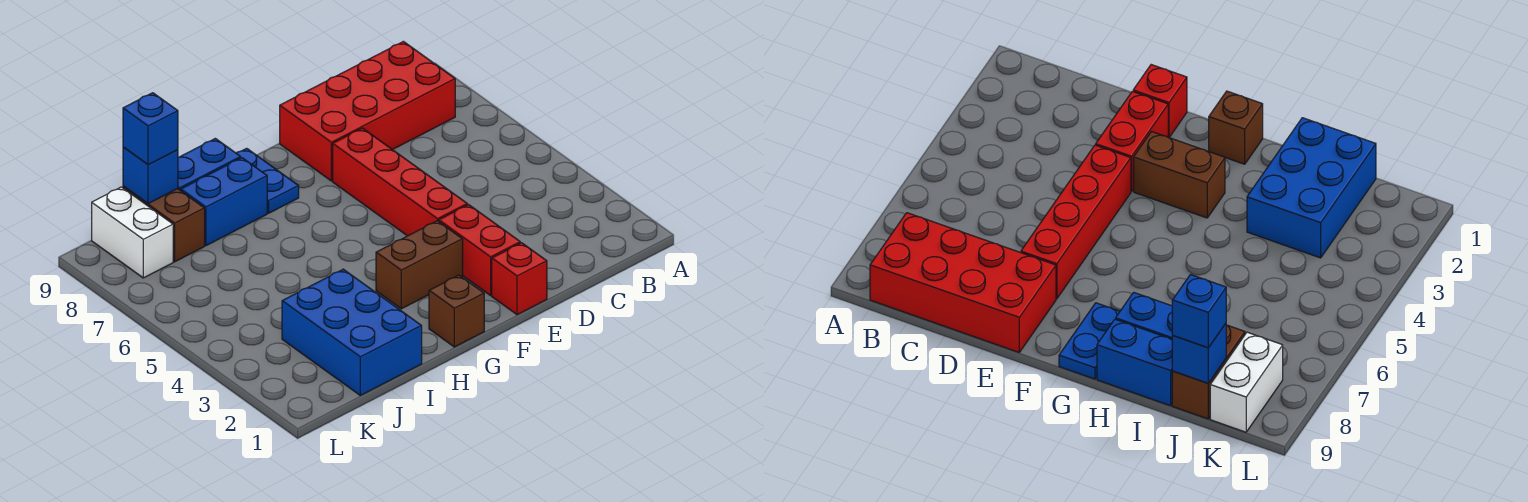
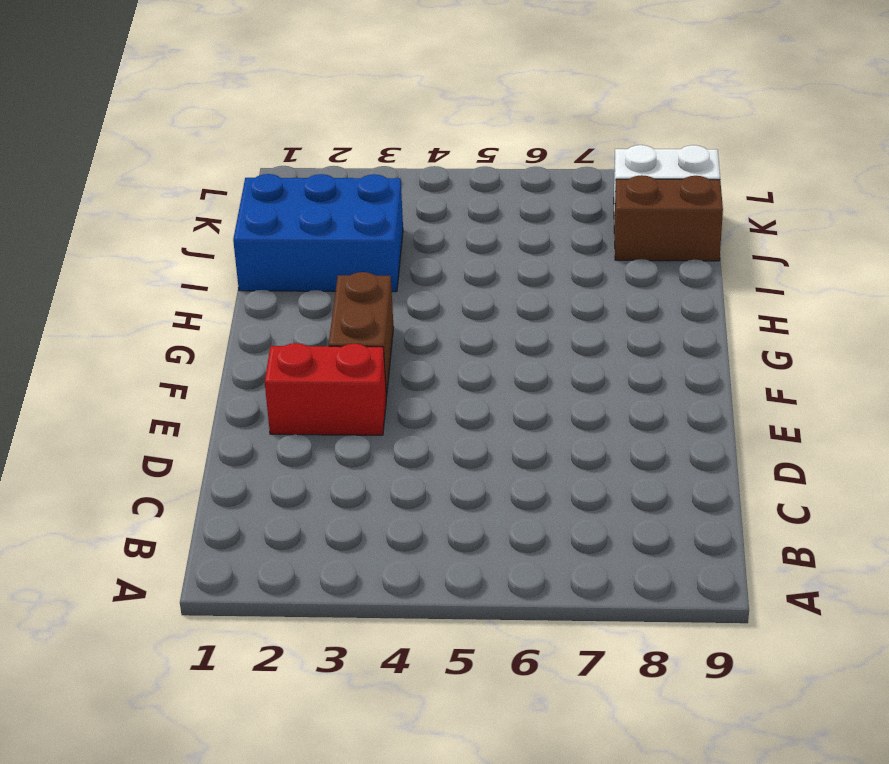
none -> red brick B8:E9 level 1
none -> red brick E1 level 1
none -> red brick E4:E7 level 1

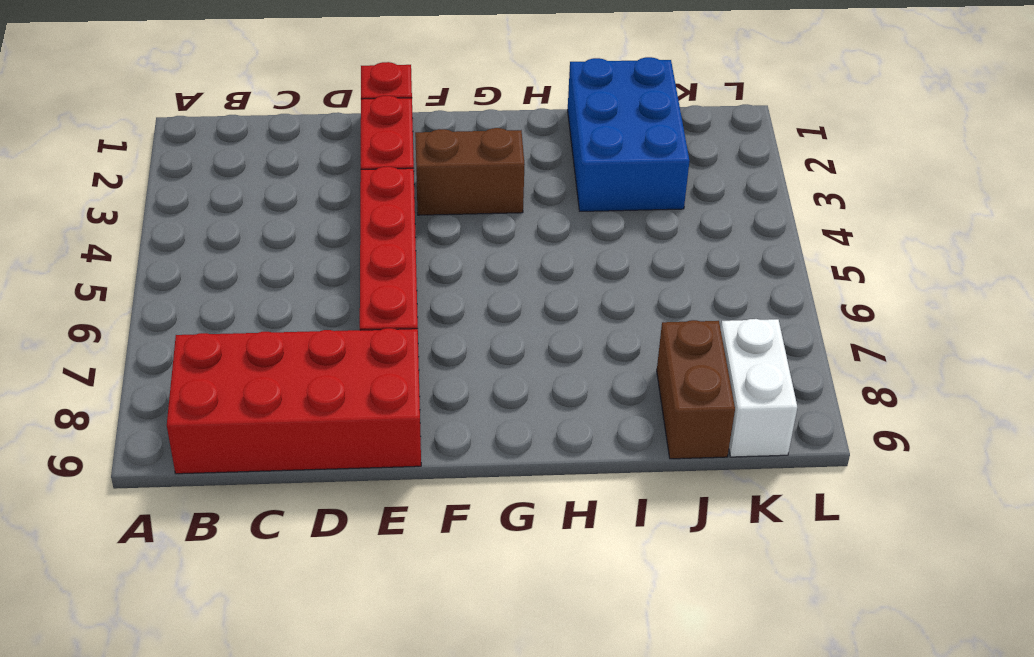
none -> brown brick G1 level 1
none -> blue plate G8:G9 level 1
none -> blue brick H8:I8 level 1

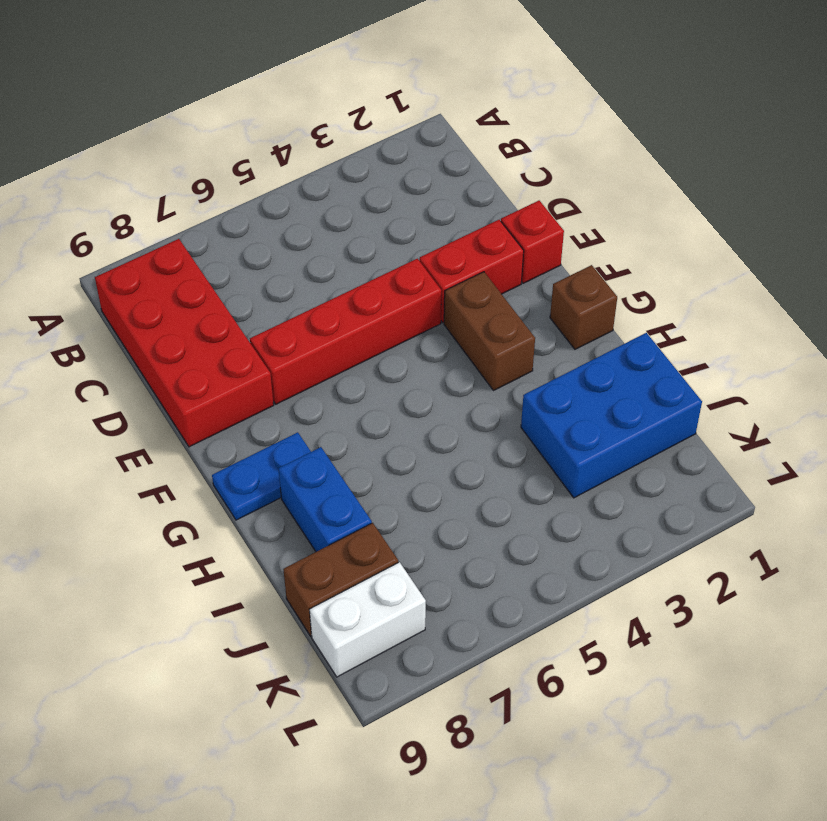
none -> blue brick H9:I9 level 1
none -> blue brick J9 level 2
none -> blue brick J9 level 3

